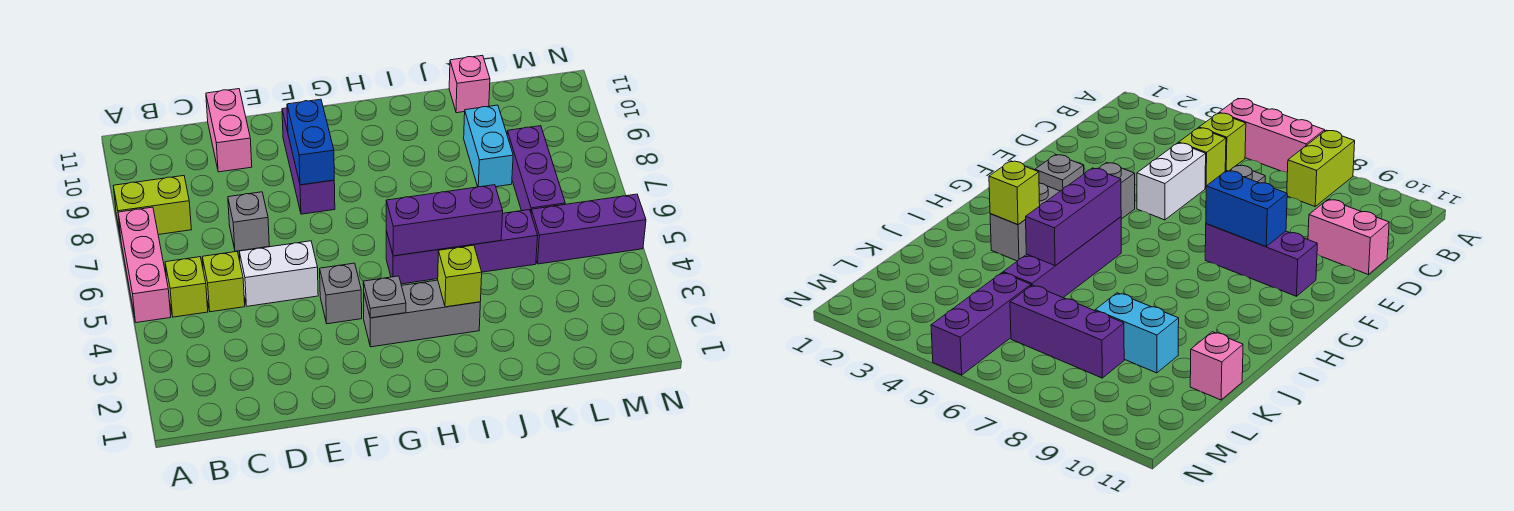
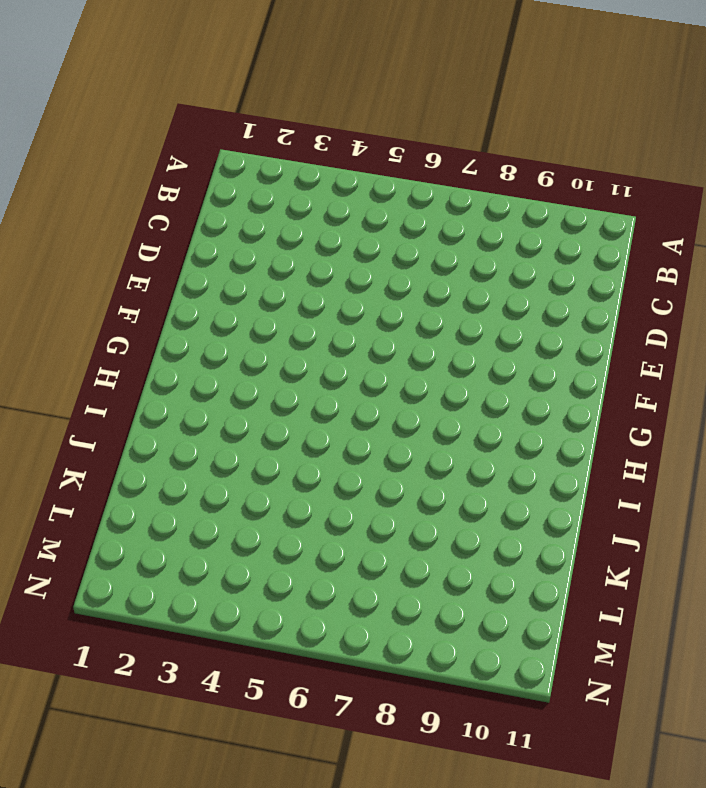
none -> pink brick A5:A7 level 1
none -> lime brick A8:B8 level 1
none -> lime brick B5 level 1

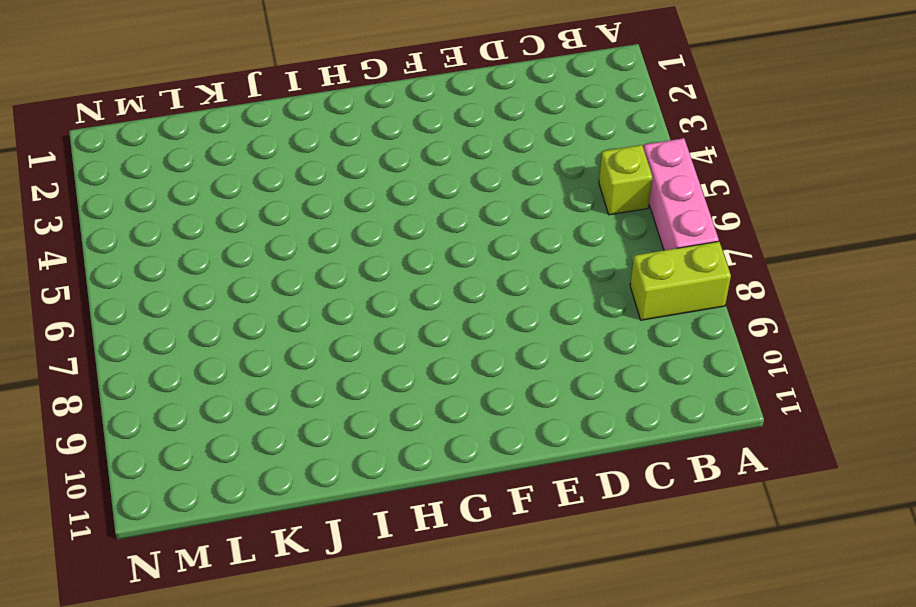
none -> lime brick C5 level 1
none -> white brick D5:E5 level 1
none -> grey brick D7 level 1

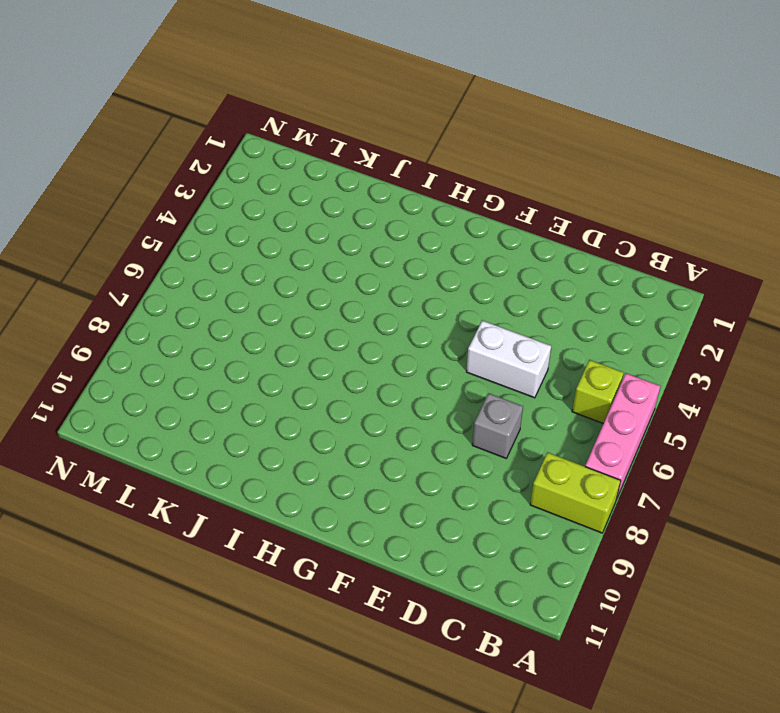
none -> lime brick C5 level 1
none -> pink brick D10:D11 level 1
none -> grey brick F4 level 1

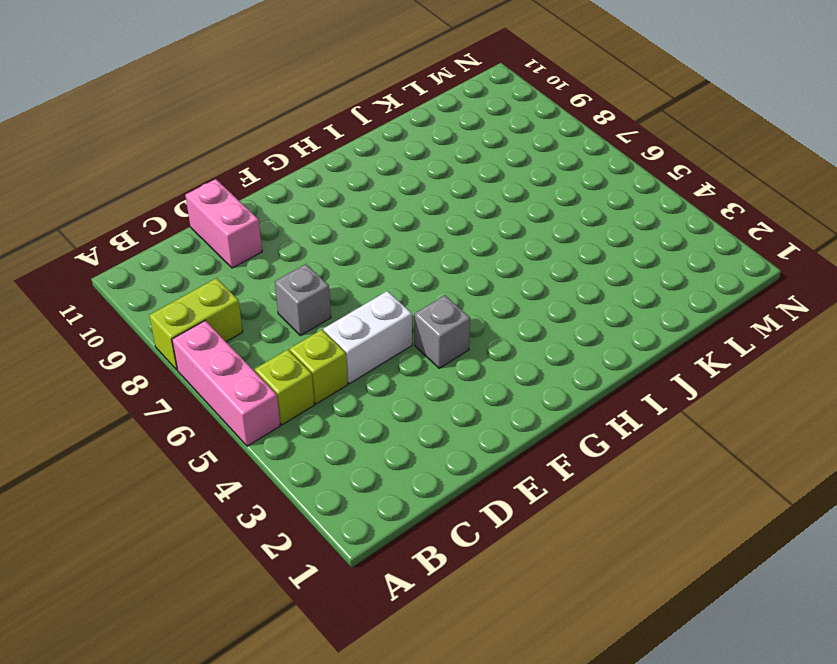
none -> purple brick F8:F10 level 1
none -> grey brick G3:I3 level 1
none -> purple brick H5:K5 level 1

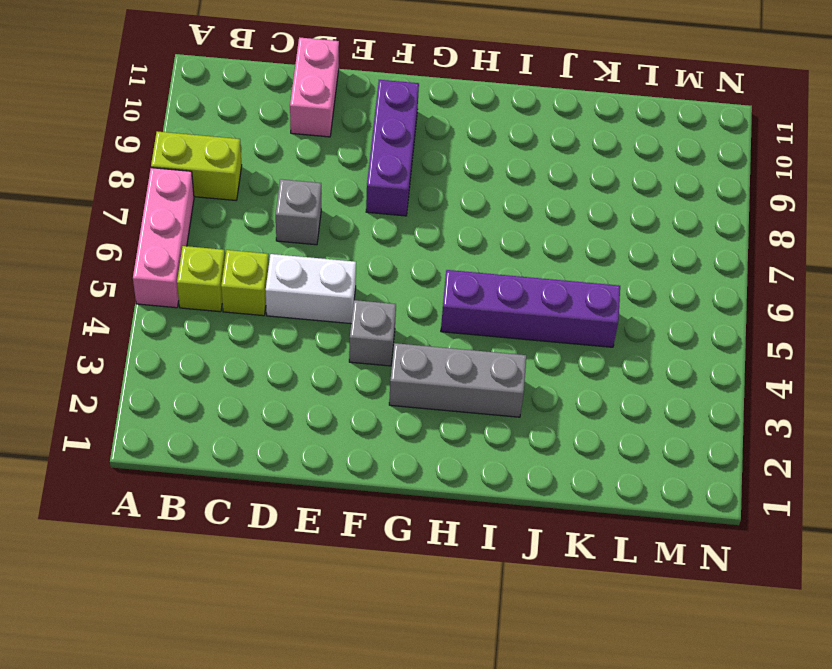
none -> cyan brick K8:K9 level 1
none -> pink brick K11 level 1
none -> purple brick L5:N5 level 1

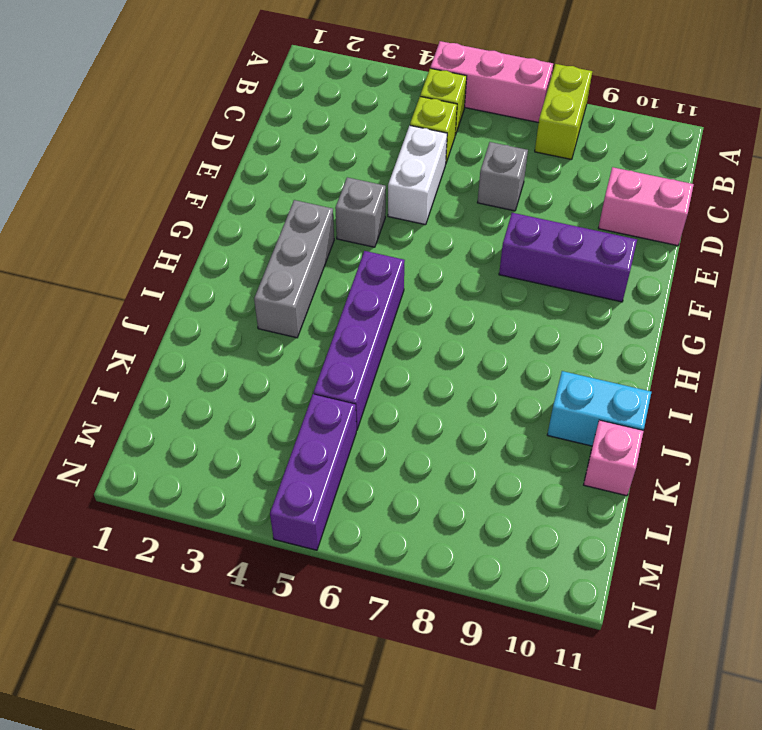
cyan brick J10:J11 level 1 -> cyan brick K8:K9 level 1
none -> purple brick L6:L8 level 1
none -> blue brick F8:F9 level 2
none -> grey plate G3 level 2

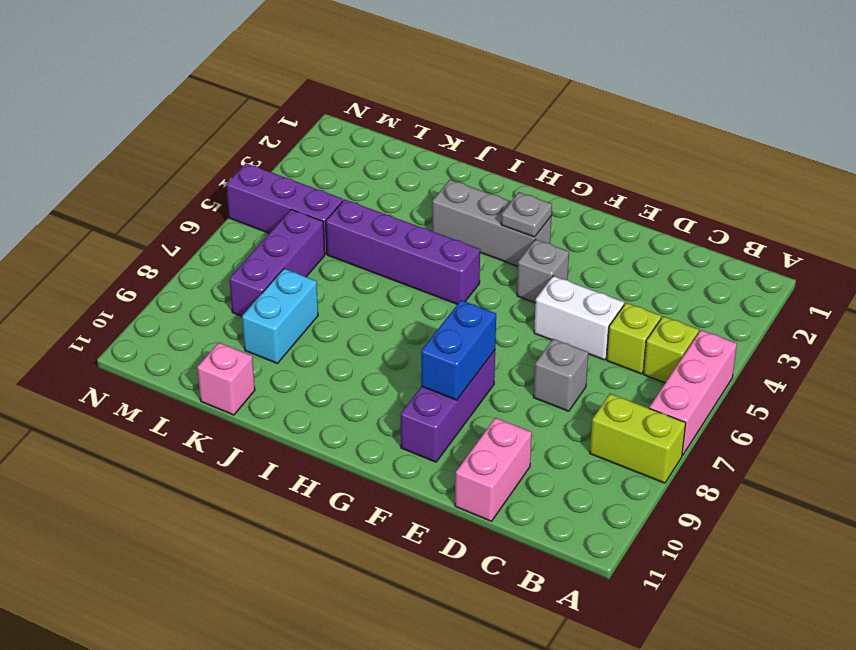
none -> purple brick H5:J5 level 2
none -> lime brick I3 level 2

